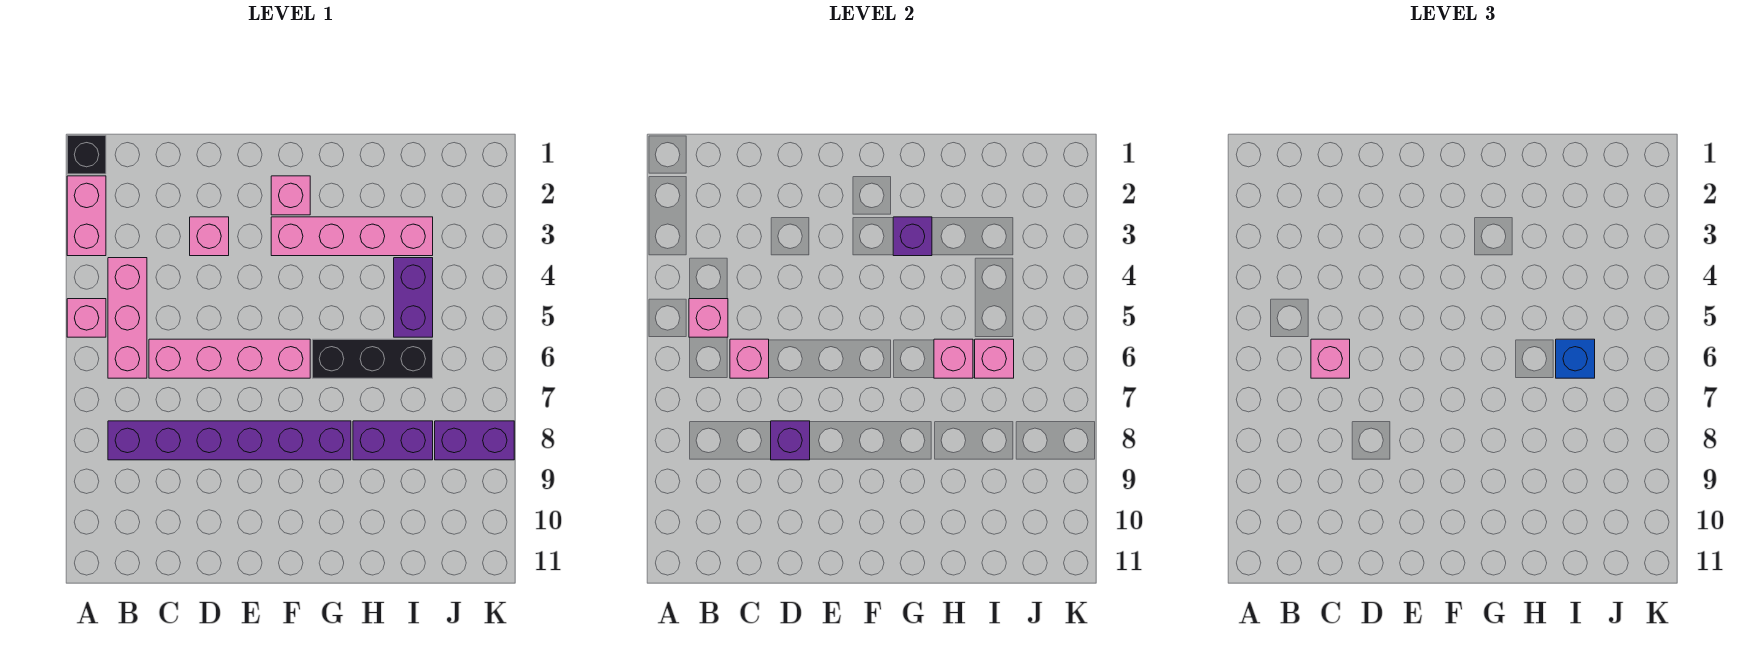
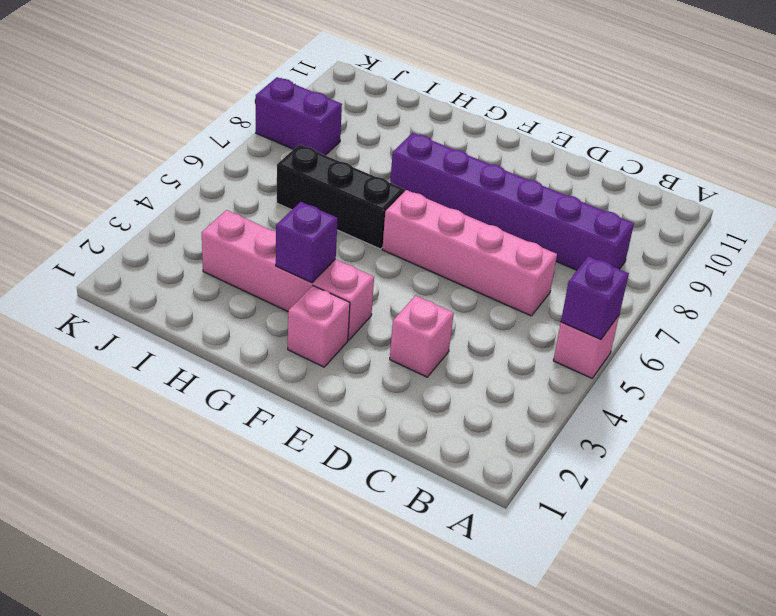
purple brick A5 level 2 -> purple brick D8 level 2
none -> black brick A1 level 1
none -> pink brick A2:A3 level 1
none -> pink brick B4:B6 level 1

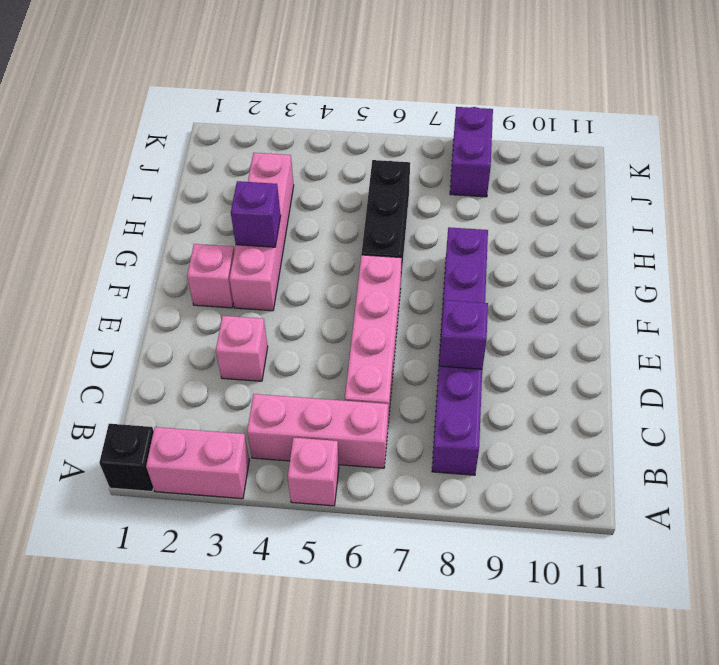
none -> purple brick H8:I8 level 1
none -> purple brick I4:I5 level 1
none -> pink brick B5 level 2

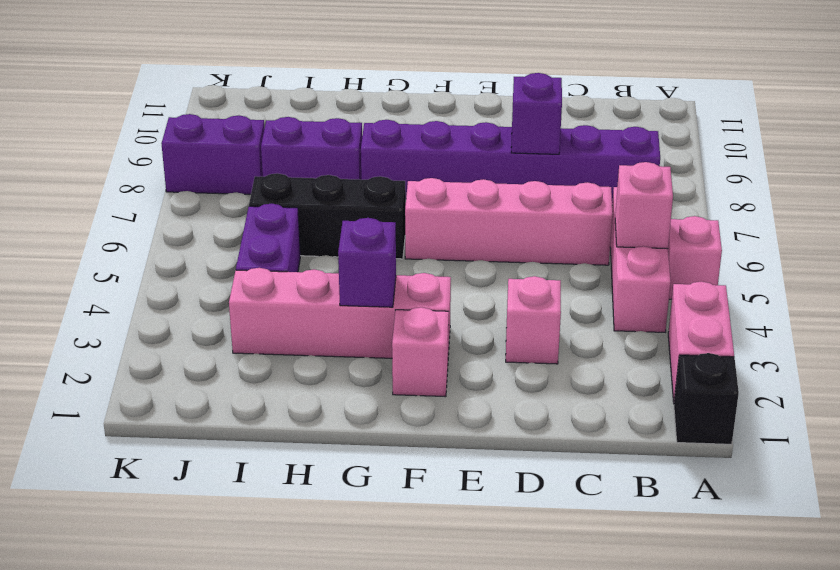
none -> pink brick C6 level 2
none -> pink brick H6 level 2
none -> pink brick I6 level 2

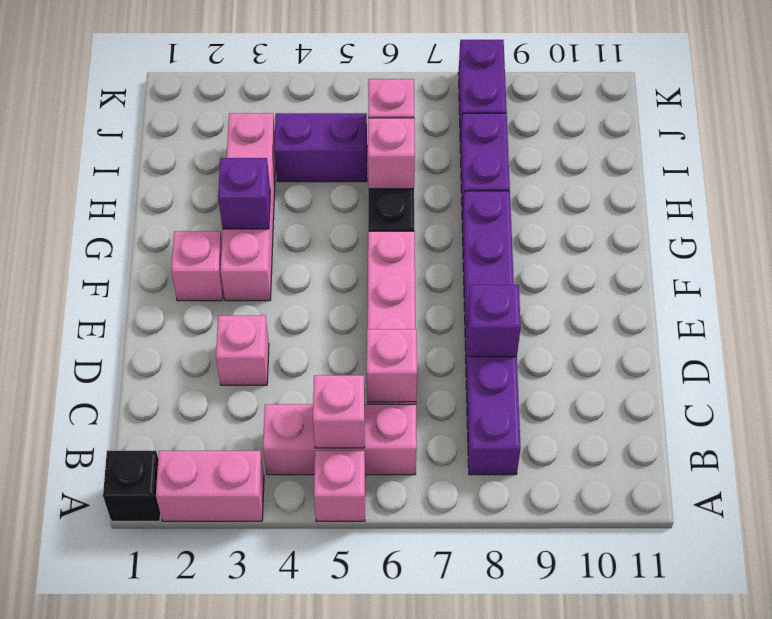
none -> pink brick C6 level 3
none -> blue brick I6 level 3

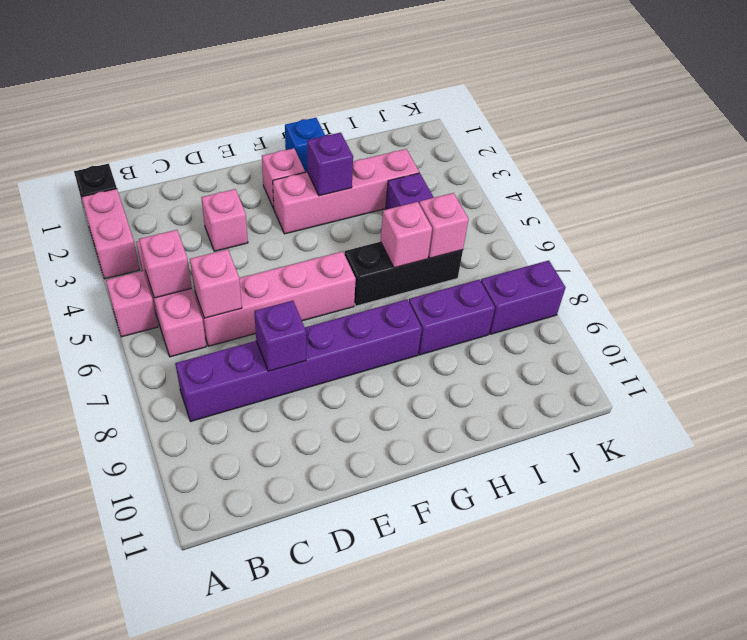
blue brick G1 level 1 -> blue brick I6 level 3
none -> pink brick C6 level 3

